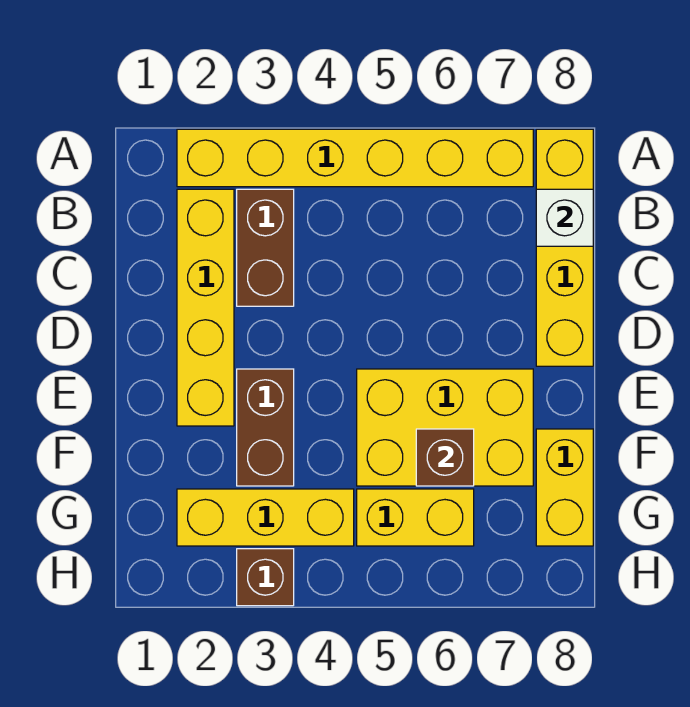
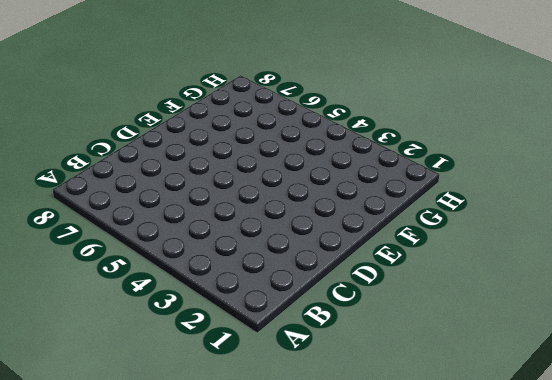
none -> yellow brick A2:A7 level 1
none -> yellow brick A8:D8 level 1
none -> yellow brick B2:E2 level 1

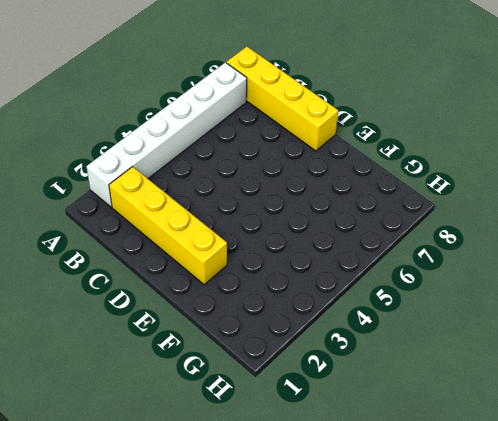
white brick A2:A7 level 1 -> yellow brick A2:A7 level 1
none -> brown brick B3:C3 level 1
none -> brown brick E3:F3 level 1
none -> yellow brick E5:F7 level 1

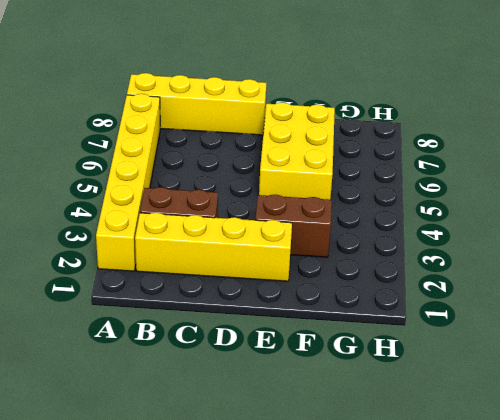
none -> yellow brick F8:G8 level 1
none -> yellow brick G2:G4 level 1
none -> yellow brick G5:G6 level 1

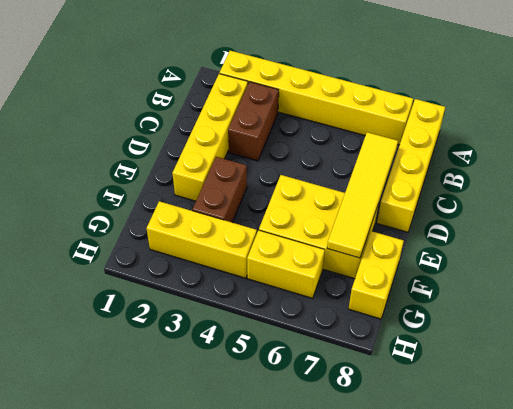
yellow tile C7:F7 level 2 -> none
none -> brown brick H3 level 1
none -> white brick B8 level 2
none -> brown brick F6 level 2

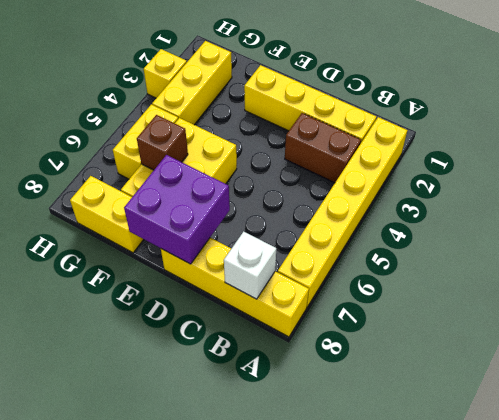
purple brick D7:E8 level 2 -> none
yellow brick H3 level 1 -> brown brick H3 level 1
none -> brown brick E3:F3 level 1

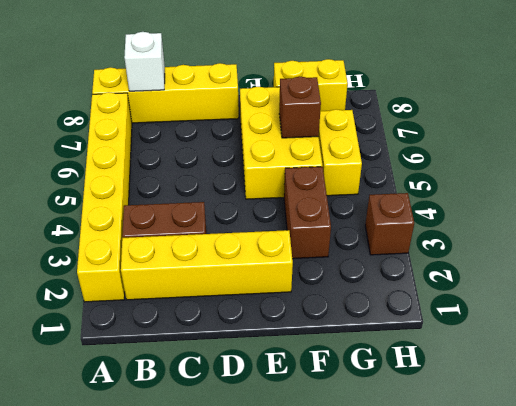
brown brick F3:F4 level 1 -> brown brick E3:F3 level 1
none -> yellow brick G2:G4 level 1

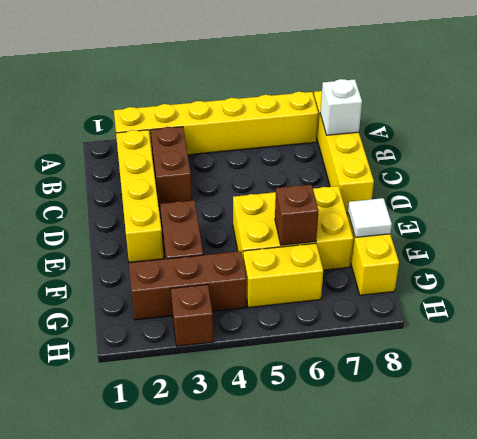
white tile F8 level 2 -> none
brown brick G2:G4 level 1 -> yellow brick G2:G4 level 1

